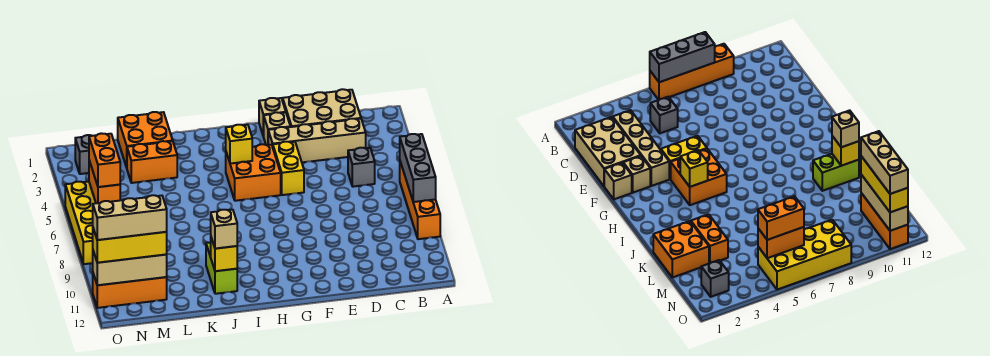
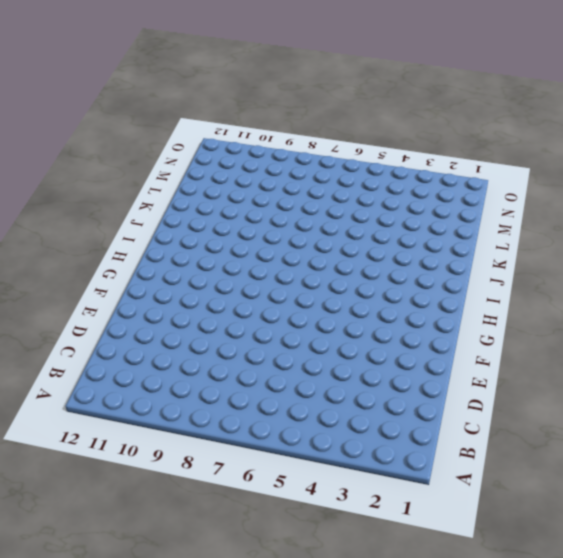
none -> orange brick A6:A9 level 1
none -> tan brick C1:E2 level 1
none -> tan brick C3:F3 level 1

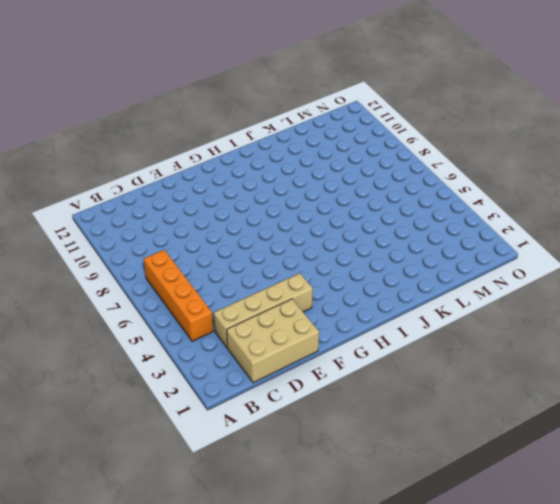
orange brick B4:B7 level 1 -> orange brick A6:A9 level 1
none -> grey brick C5 level 1
none -> tan brick F1 level 1
none -> tan brick F2 level 1

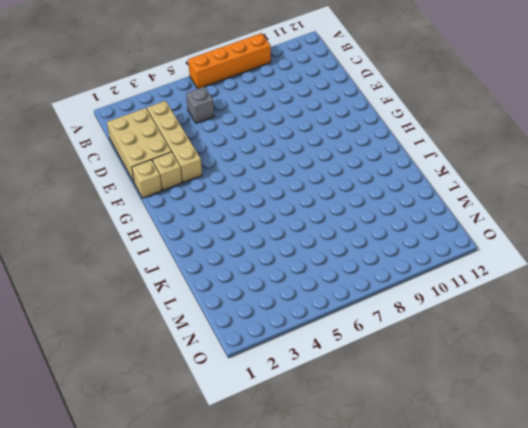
none -> yellow brick F4:F5 level 1
none -> orange brick G4:H5 level 1
none -> lime brick J10:J11 level 1

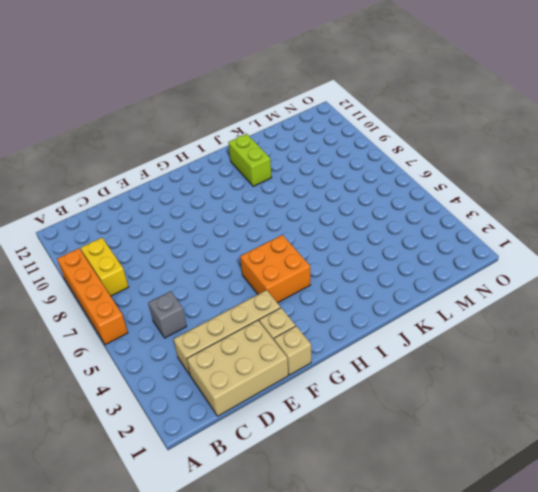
yellow brick B8:B9 level 1 -> yellow brick F4:F5 level 1
none -> orange brick K1:L2 level 1
none -> orange brick K3:L3 level 1
none -> orange brick M11:O11 level 1

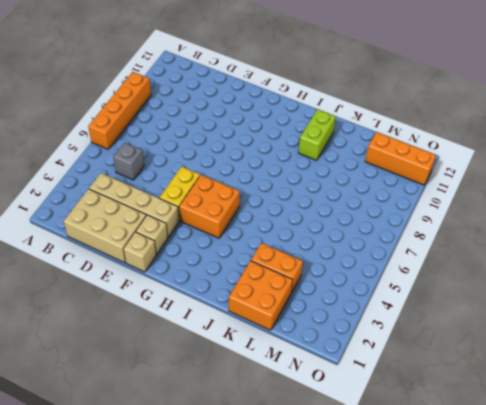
none -> grey brick N2 level 1
none -> yellow brick N5:O8 level 1
none -> grey brick A6:A8 level 2

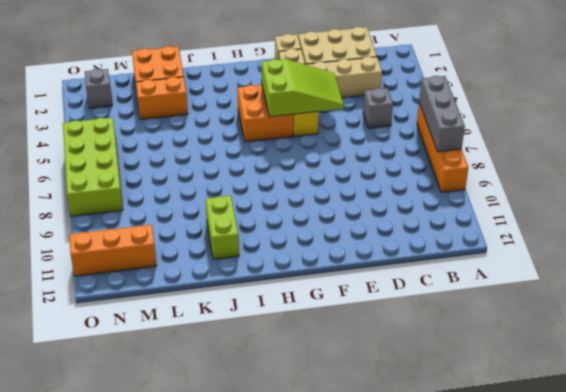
lime slope E4:G5 level 2 top G -> none
lime brick N5:O8 level 1 -> yellow brick N5:O8 level 1
none -> yellow brick H4 level 2
none -> yellow brick J11 level 2
none -> tan brick M11:O11 level 2

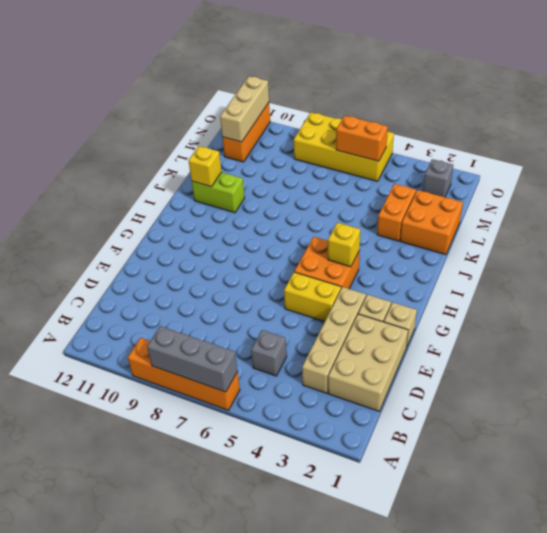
none -> tan brick J11 level 3
none -> yellow brick M11:O11 level 3
none -> orange brick N5:N6 level 3

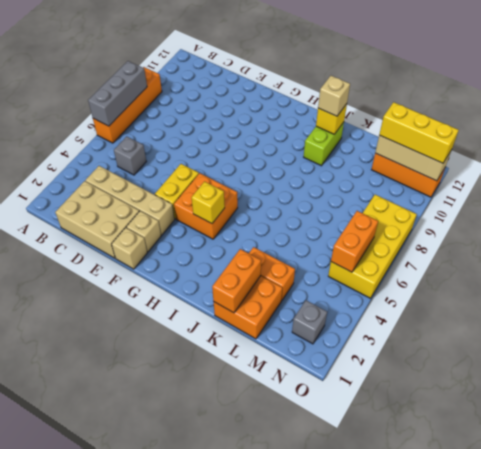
orange brick K1:K2 level 2 -> orange brick N5:N6 level 3
none -> tan brick M11:O11 level 4

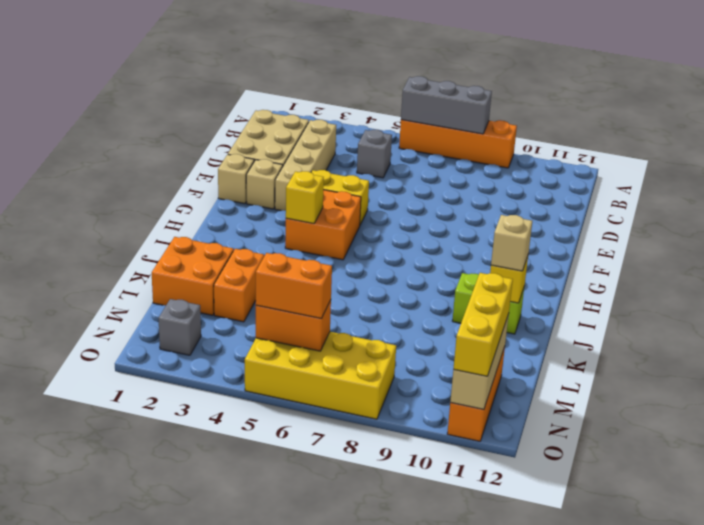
none -> tan brick M11:O11 level 4

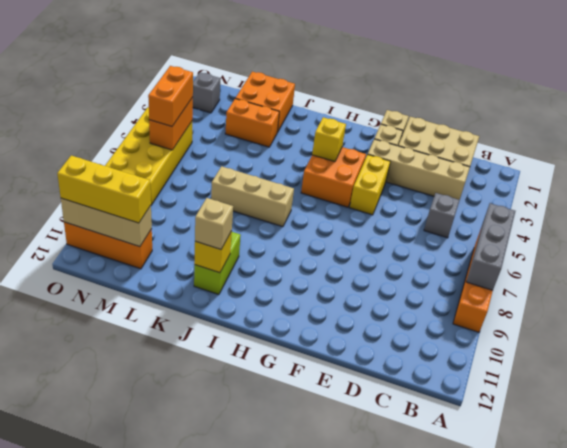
tan brick I7:K7 level 1 -> tan brick M11:O11 level 4

